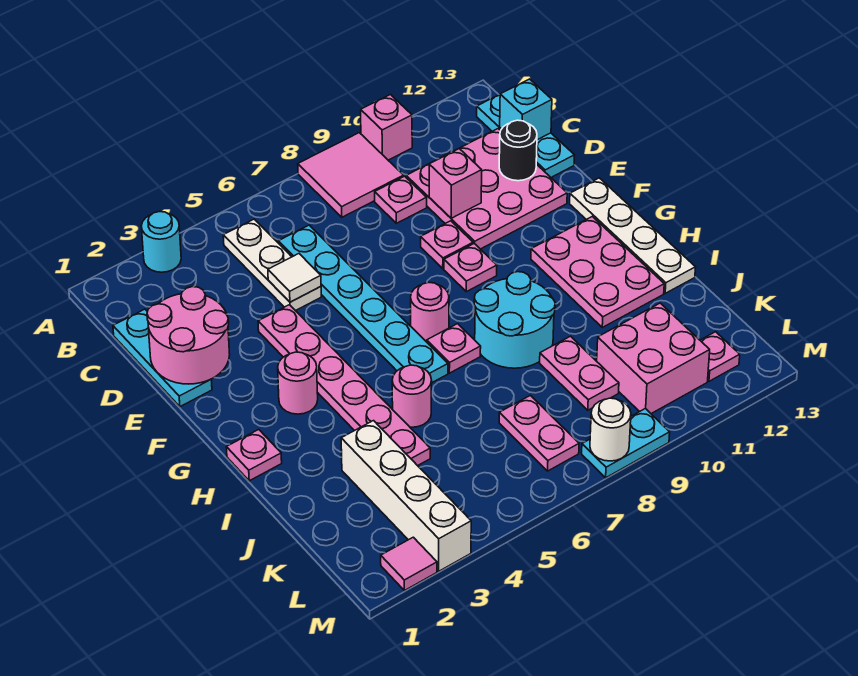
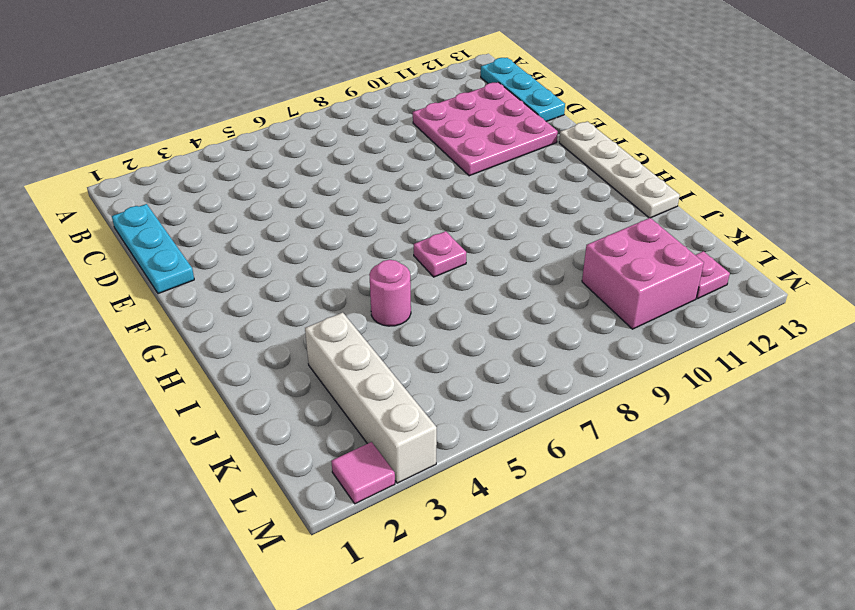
none -> cyan round brick A3 level 1
none -> pink tile A8:B9 level 1
none -> pink brick A10 level 1
none -> white plate B5:D5 level 1

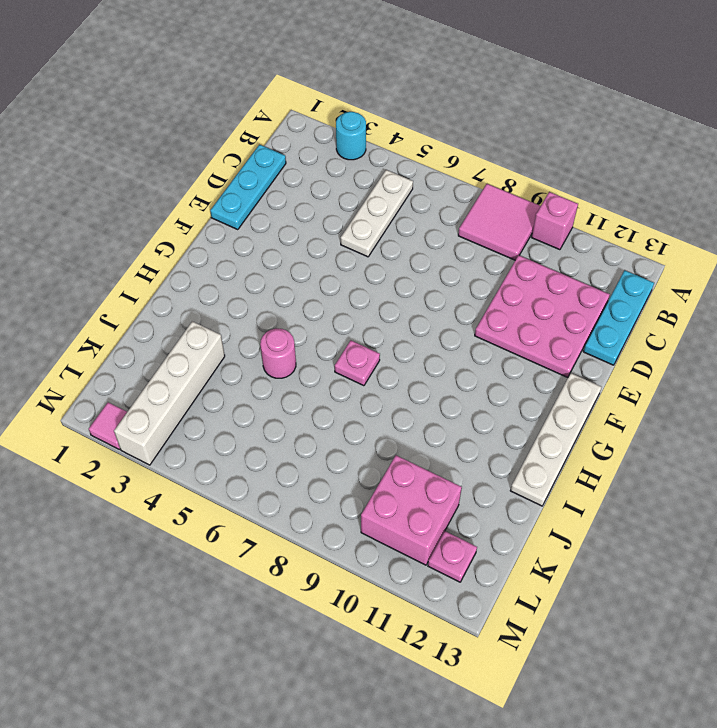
none -> cyan plate C6:H6 level 1
none -> pink plate C9 level 1
none -> pink plate E4:J4 level 1
none -> pink plate E9 level 1

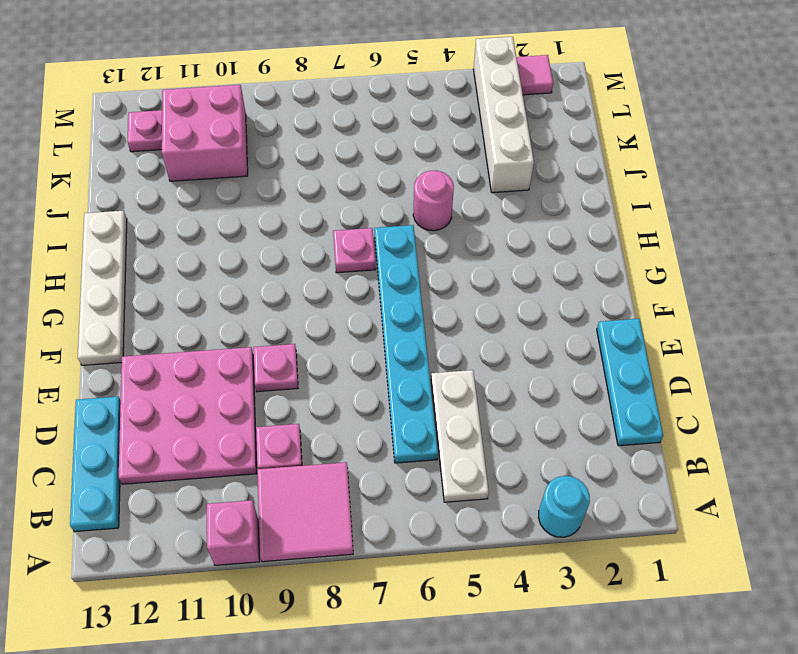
none -> pink plate E4:J4 level 1
none -> pink plate F9 level 1
none -> pink round brick G3 level 1
none -> pink round brick G7 level 1

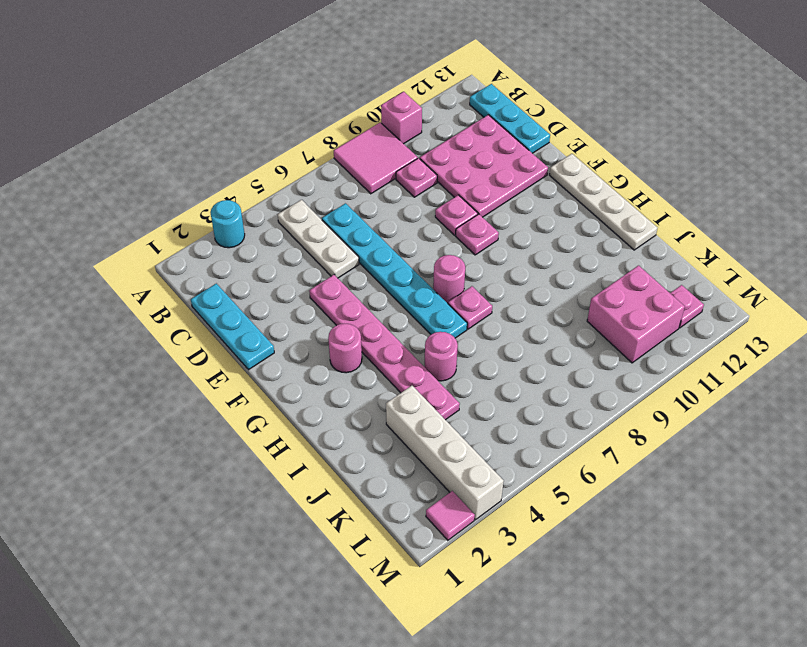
none -> pink plate G11:I12 level 1
none -> pink plate H1 level 1
none -> cyan round brick H8:I9 level 1
none -> pink plate J9:K9 level 1

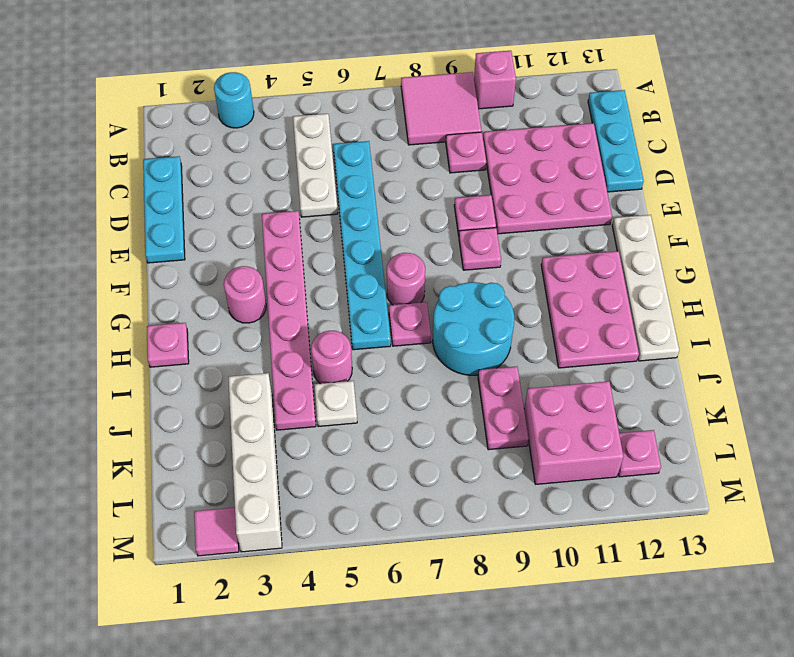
white plate J5 level 1 -> none
none -> pink plate K7:L7 level 1
none -> cyan plate M8:M9 level 1
none -> cyan brick C13 level 2
none -> pink round brick D1:E2 level 2

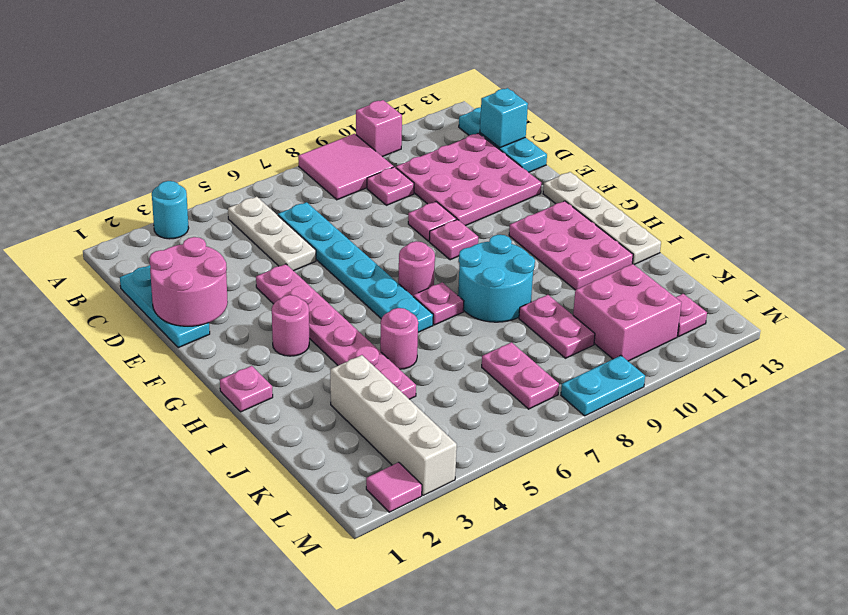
none -> white tile D5 level 2
none -> pink brick D10 level 2
none -> black round brick D12 level 2
none -> white round brick M8 level 2

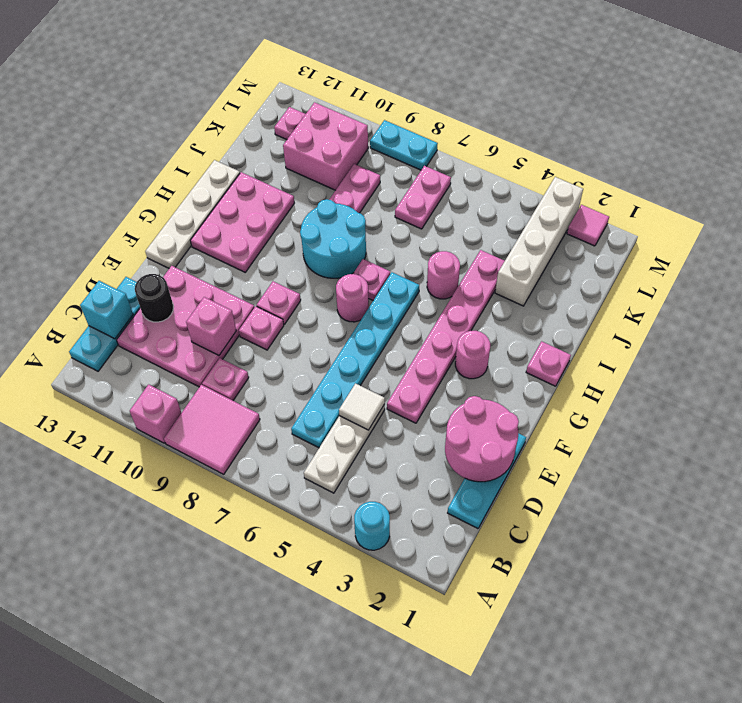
none -> white round brick M8 level 2

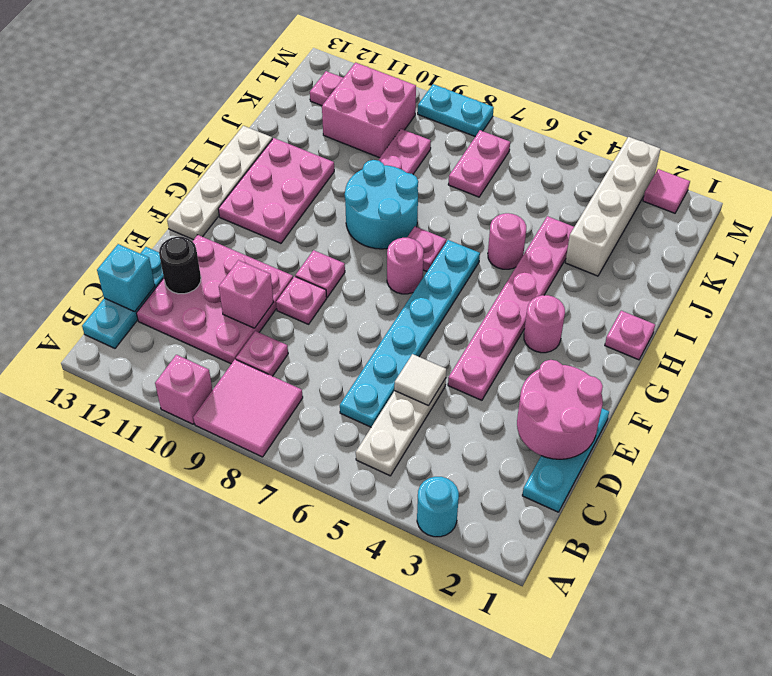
none -> white round brick M8 level 2

